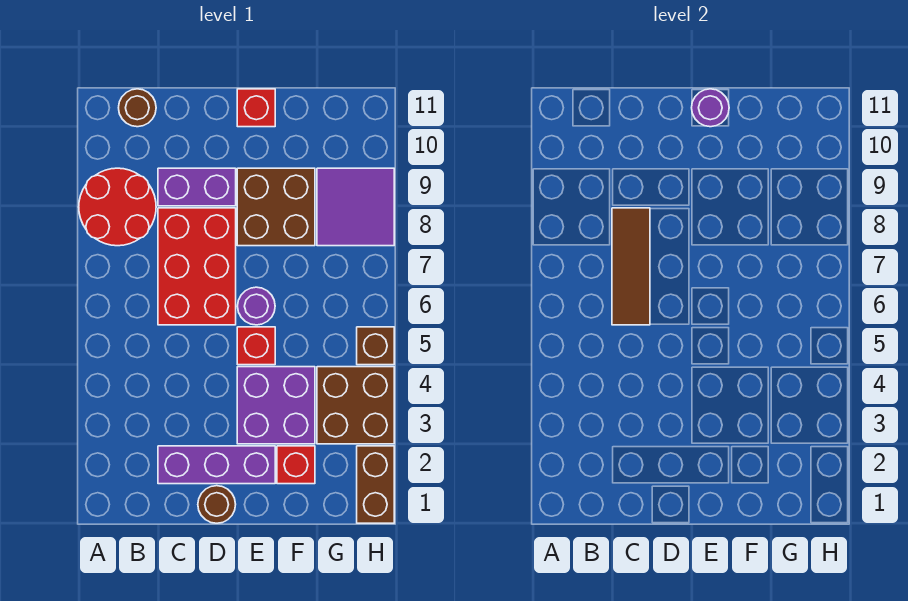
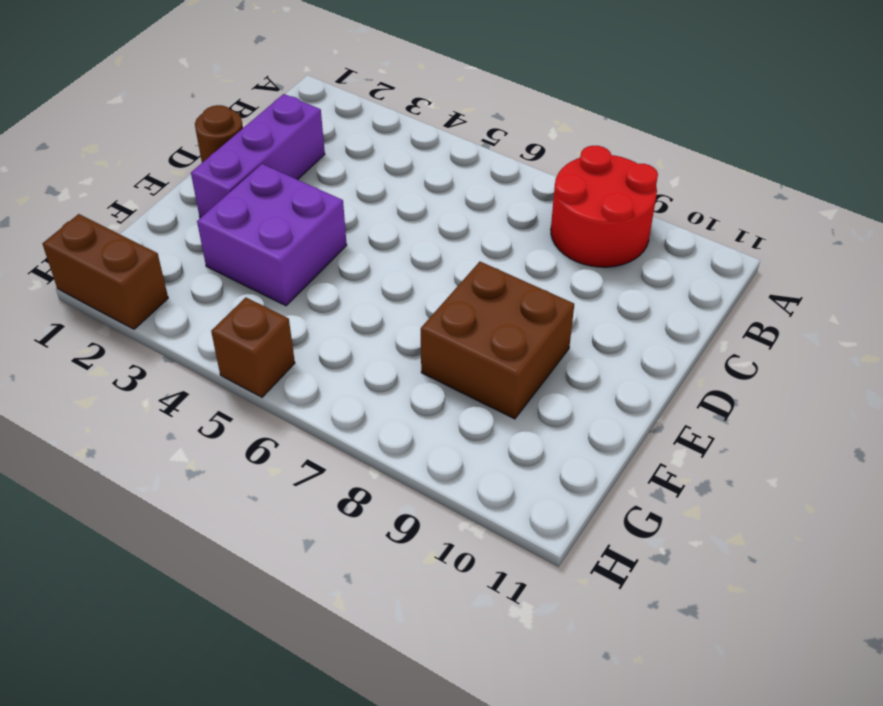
none -> brown round brick B11 level 1
none -> red brick C6:D8 level 1
none -> purple brick C9:D9 level 1

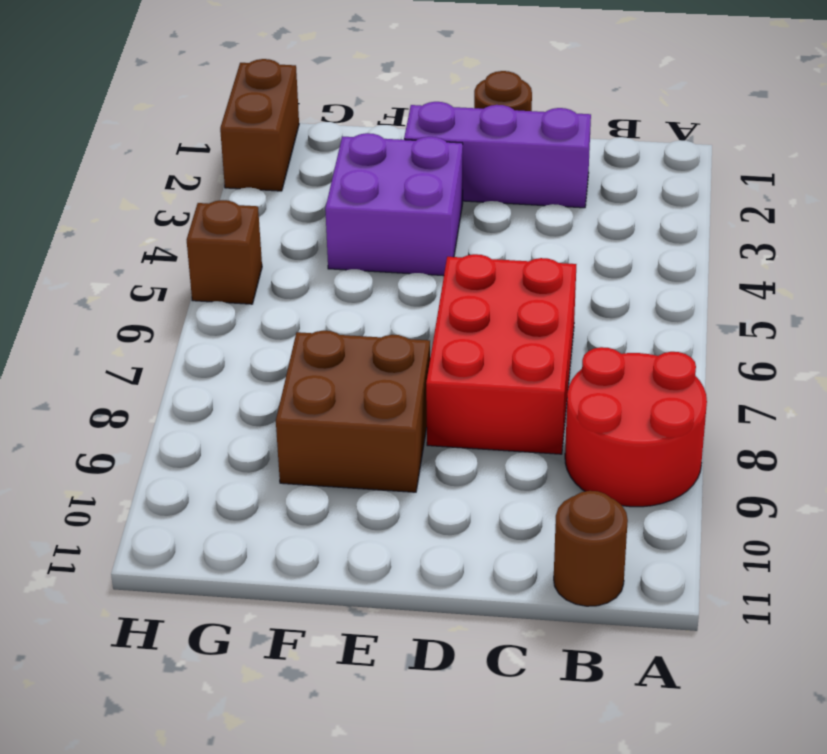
none -> purple brick C9:D9 level 1
none -> red brick E5 level 1
none -> purple round brick E6 level 1

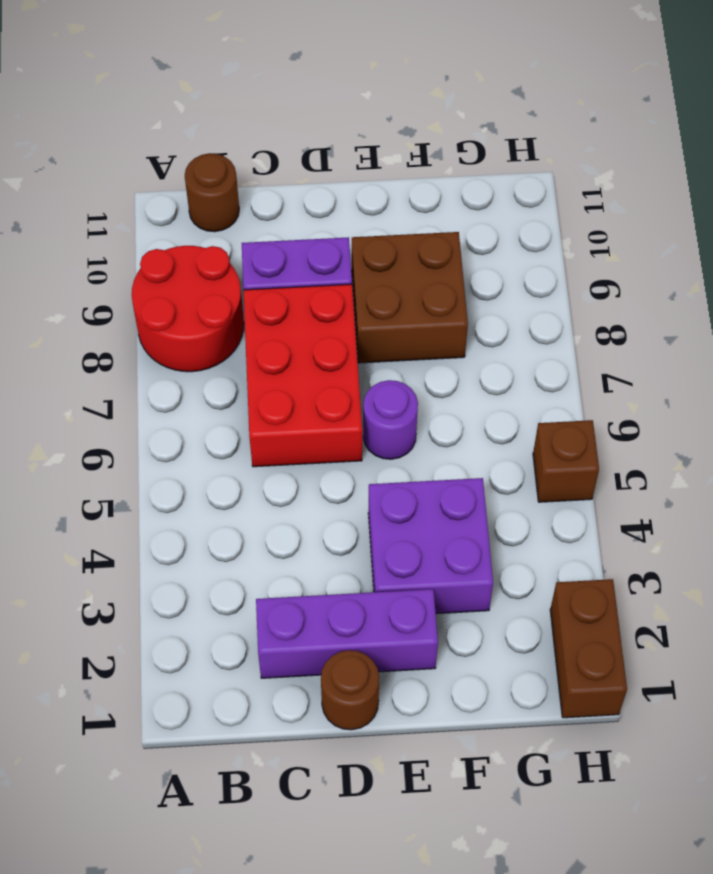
none -> red brick E5 level 1
none -> red brick E11 level 1
none -> red brick F2 level 1

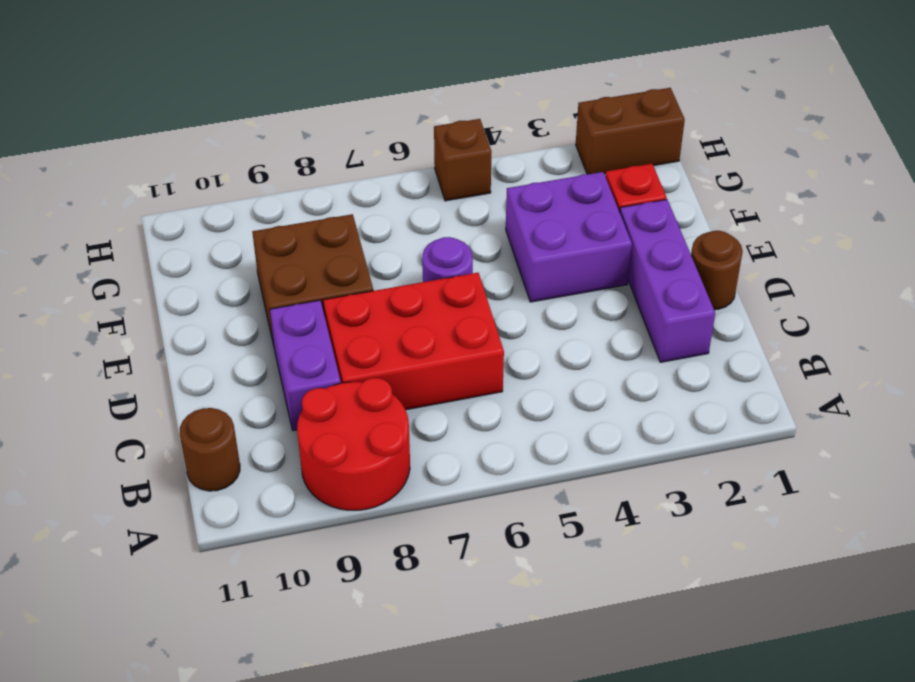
none -> red brick E5 level 1
none -> red brick E11 level 1
none -> brown brick G3:H4 level 1

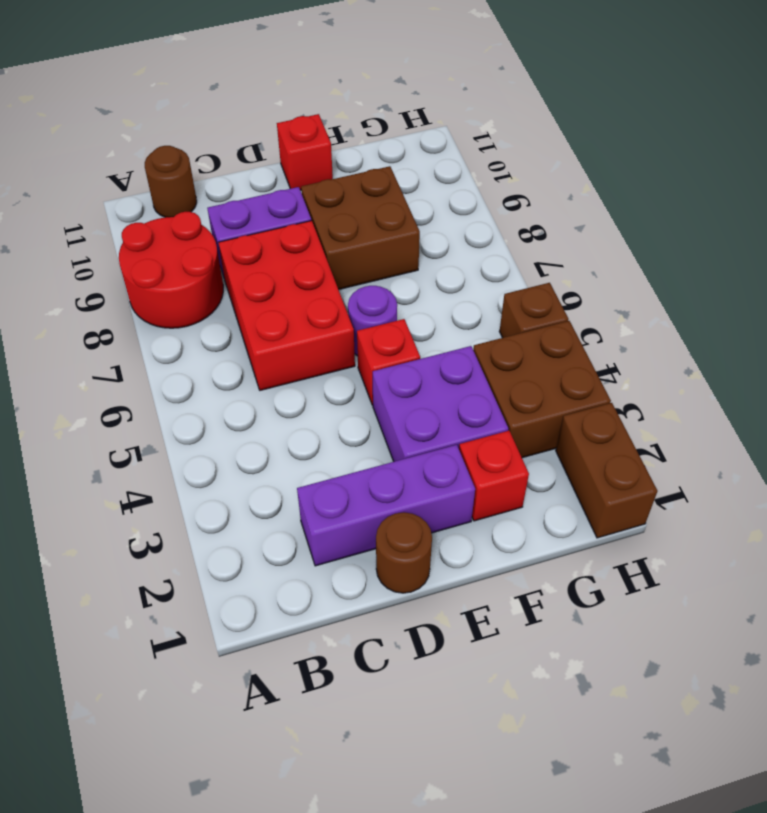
none -> purple tile G8:H9 level 1
none -> brown tile C6:C8 level 2
none -> purple round brick E11 level 2

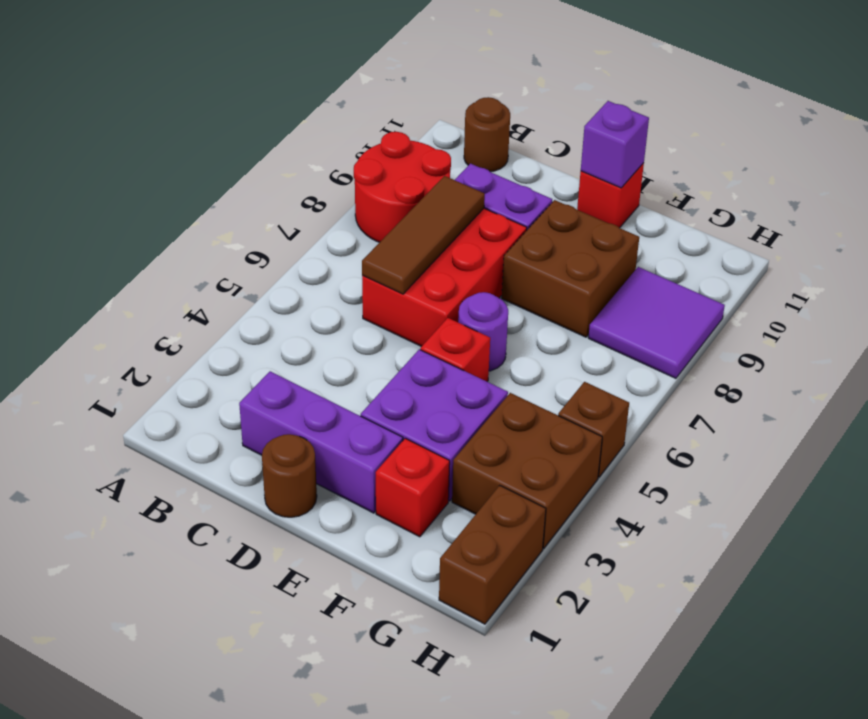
purple brick E11 level 2 -> purple round brick E11 level 2

